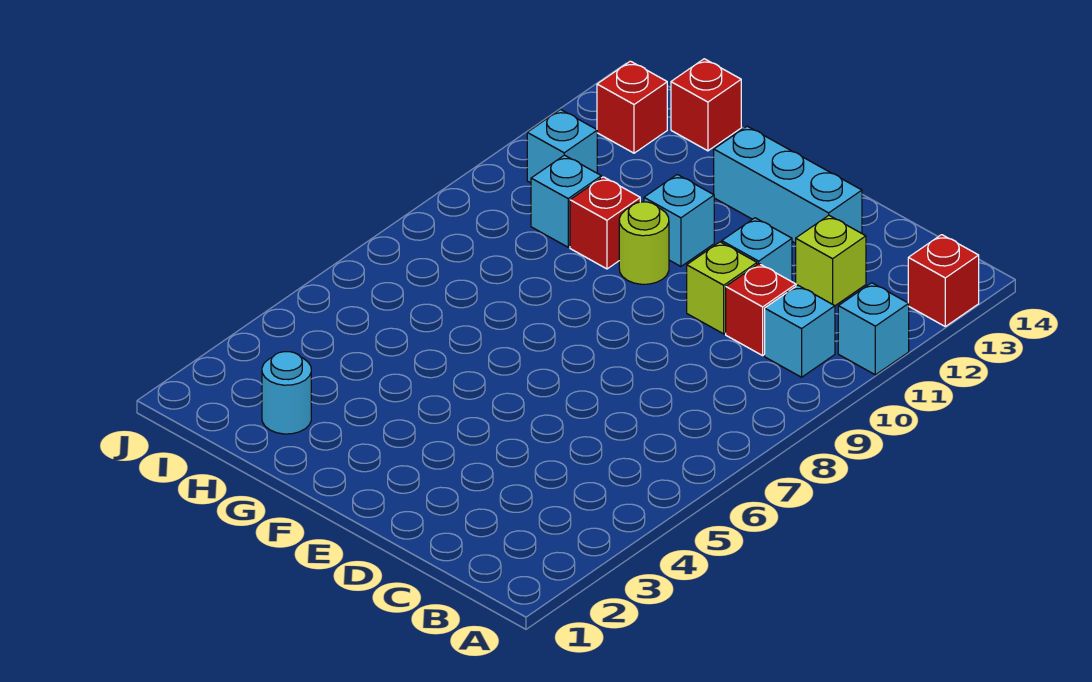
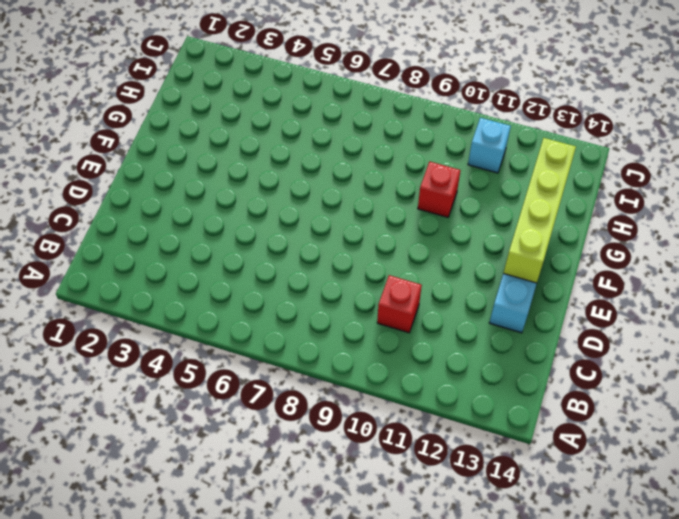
lime brick E13:H13 level 2 -> none
none -> cyan brick A11 level 1
none -> red brick A13 level 1
none -> cyan brick B10 level 1

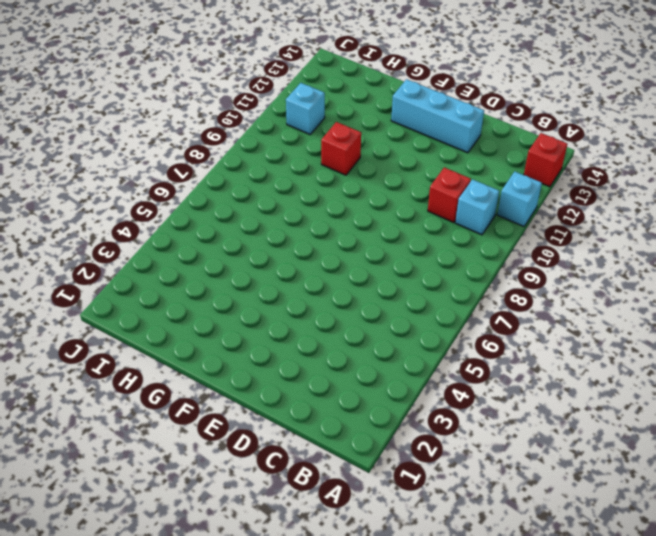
none -> lime brick C12 level 1
none -> lime brick D10 level 1
none -> cyan brick D11 level 1

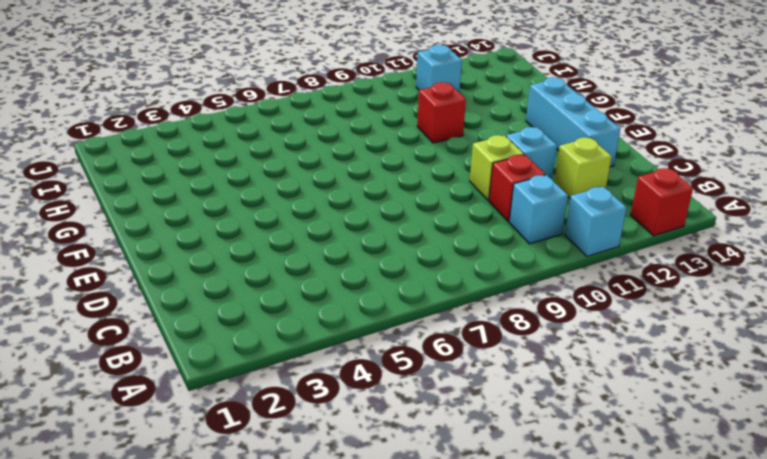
none -> lime round brick F10 level 1
none -> cyan brick F11 level 1
none -> cyan round brick H2 level 1

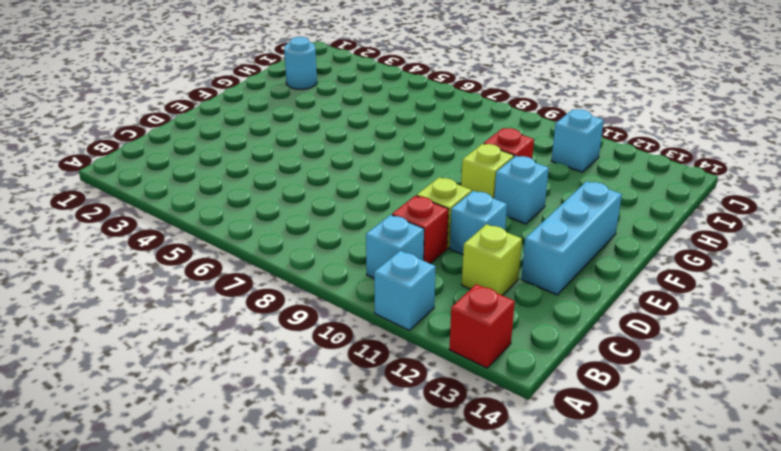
lime brick F10 level 1 -> lime round brick F10 level 1
none -> cyan brick H10 level 1
none -> red brick H14 level 1
none -> red brick I13 level 1

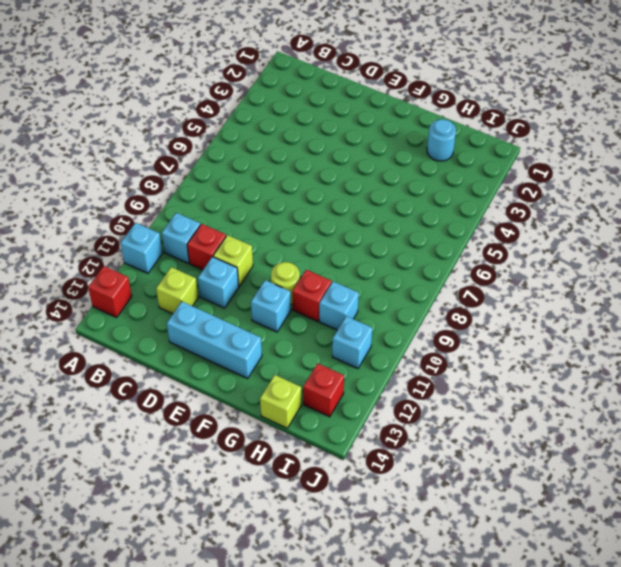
lime brick H14 level 1 -> red brick H14 level 1

